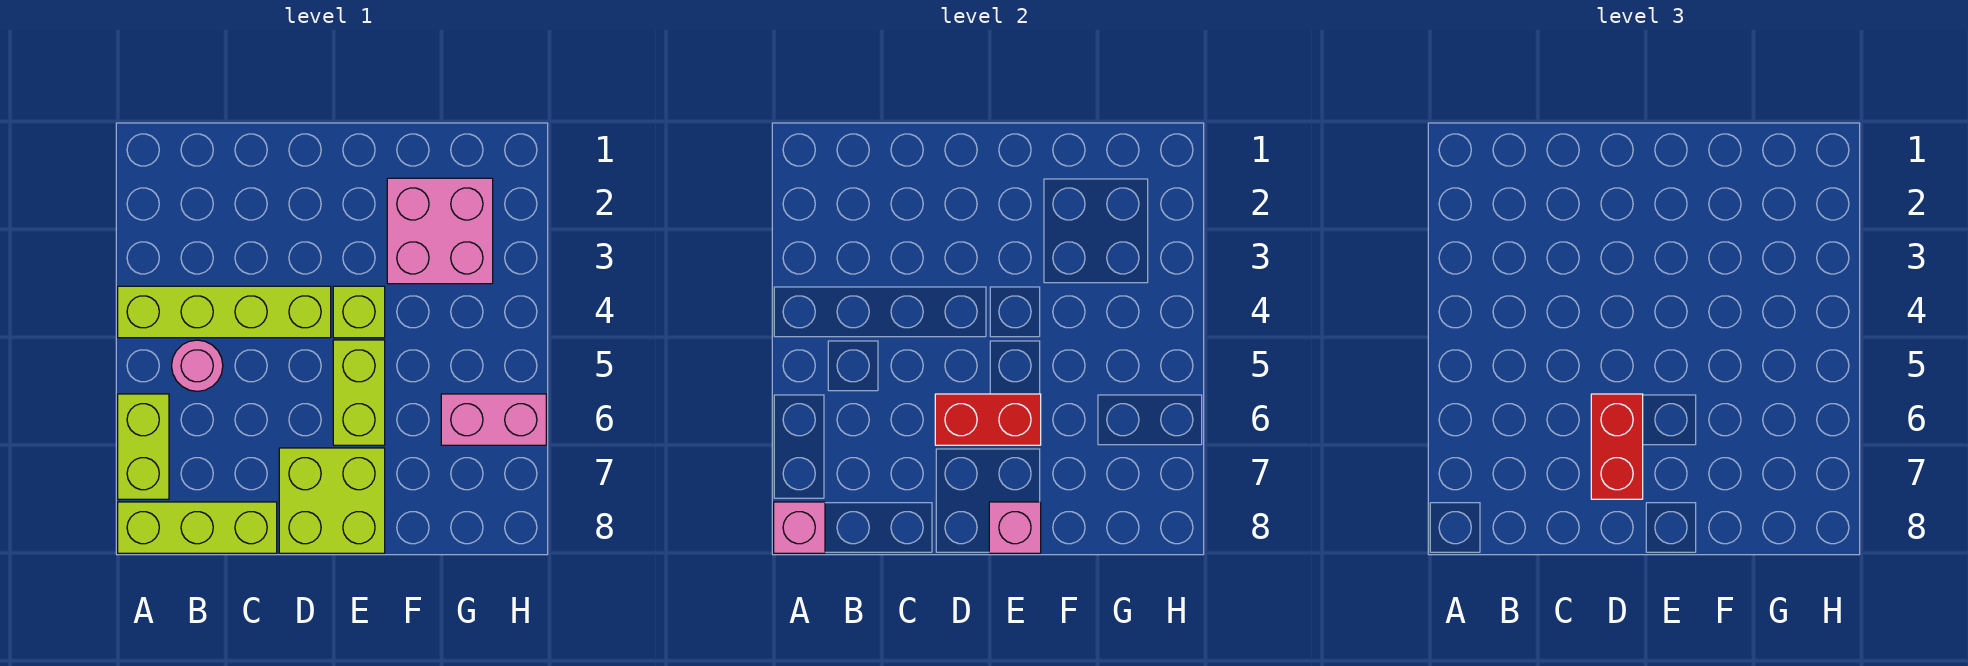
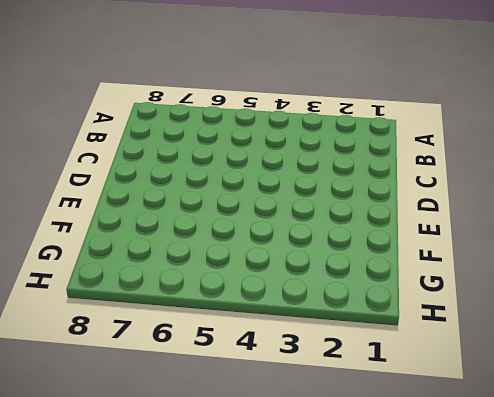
none -> lime brick A4:D4 level 1
none -> lime brick A6:A7 level 1
none -> lime brick A8:C8 level 1

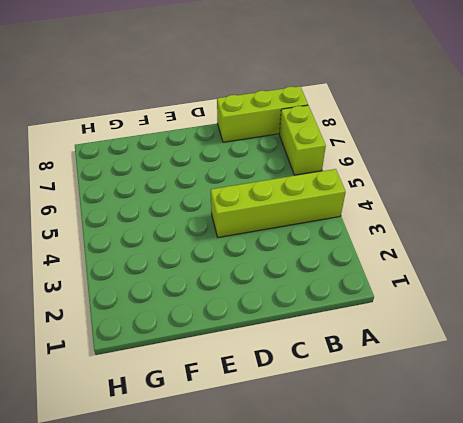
none -> pink round brick B5 level 1
none -> lime brick D7:E8 level 1
none -> lime brick E4 level 1

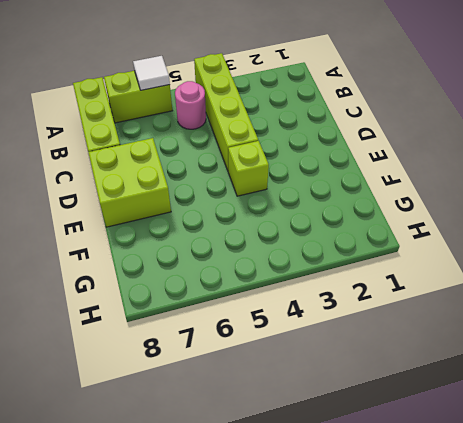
white tile A6 level 2 -> none
none -> lime brick E5:E6 level 1
none -> pink brick F2:G3 level 1
none -> pink brick G6:H6 level 1

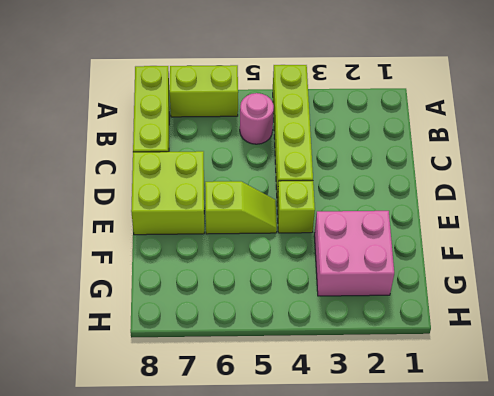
lime slope E5:E6 level 1 top 6 -> lime brick E5:E6 level 1
none -> pink brick G6:H6 level 1
none -> pink brick A8 level 2
none -> red brick D6:E6 level 2

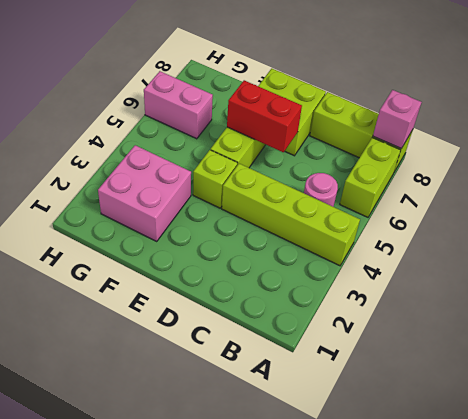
none -> pink brick E8 level 2
none -> red brick D6:D7 level 3

